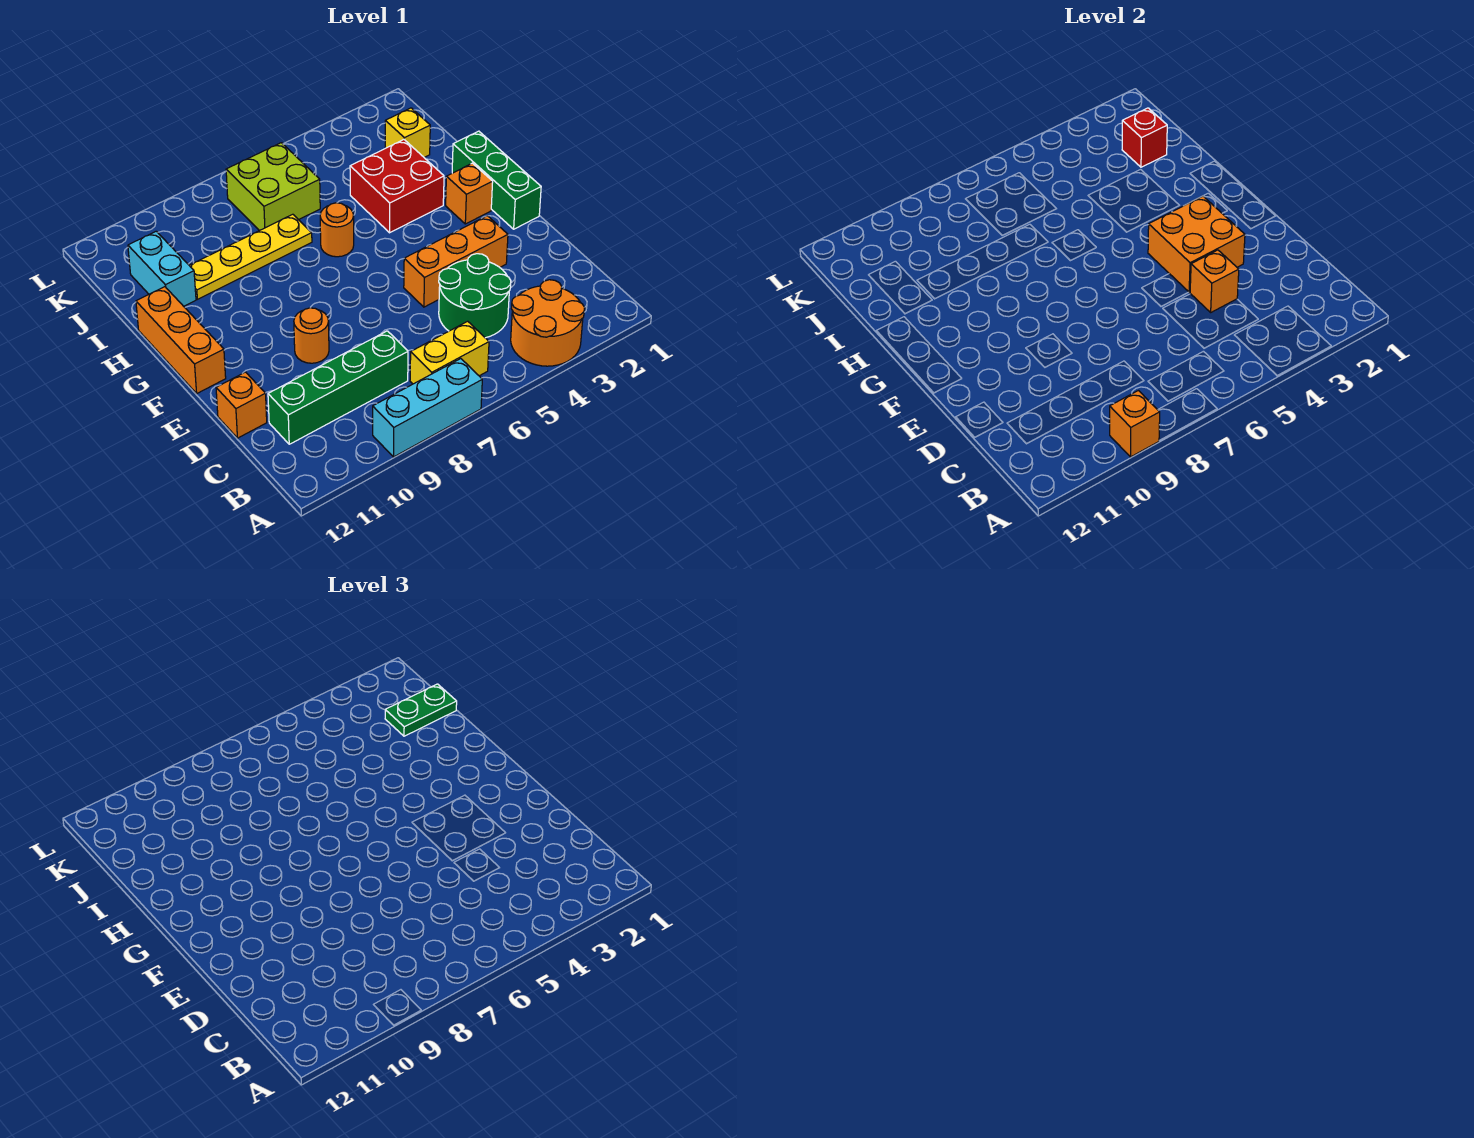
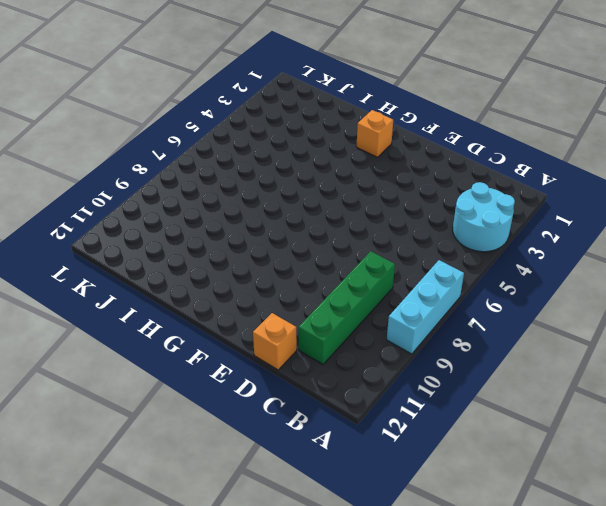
cyan round brick A3:B4 level 1 -> orange round brick A3:B4 level 1
none -> yellow brick B6:B7 level 1
none -> green round brick C4:D5 level 1
none -> orange brick E3:E5 level 1

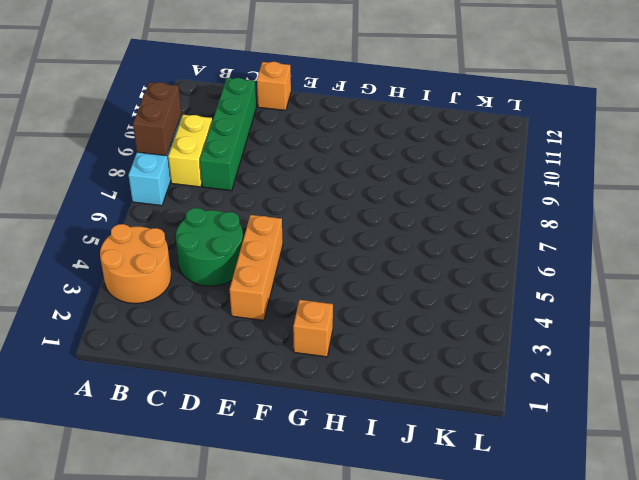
brown brick A8:A9 level 2 -> orange brick A9 level 2
yellow brick B8:B9 level 1 -> yellow brick B6:B7 level 1
none -> orange round brick E9 level 1
none -> green brick F1:H1 level 1
none -> orange brick F12:H12 level 1

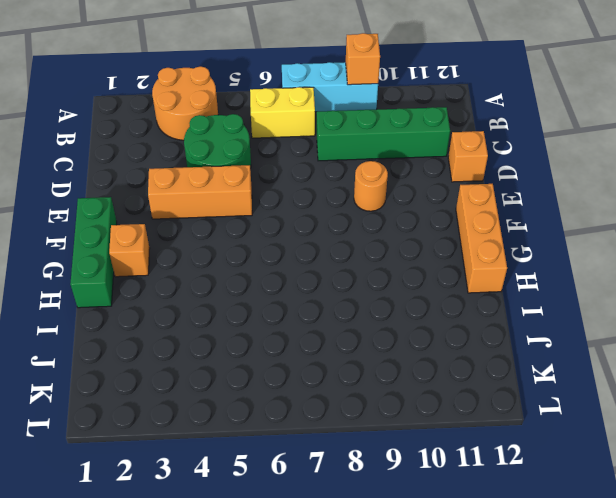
none -> red brick H3:I4 level 1
none -> orange round brick H6 level 1
none -> yellow plate I7:I10 level 1

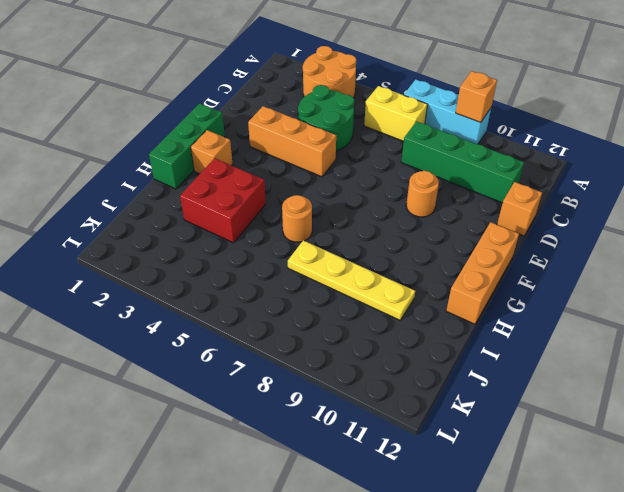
none -> cyan brick I11:J11 level 1
none -> yellow brick J2 level 1
none -> lime brick J6:K7 level 1

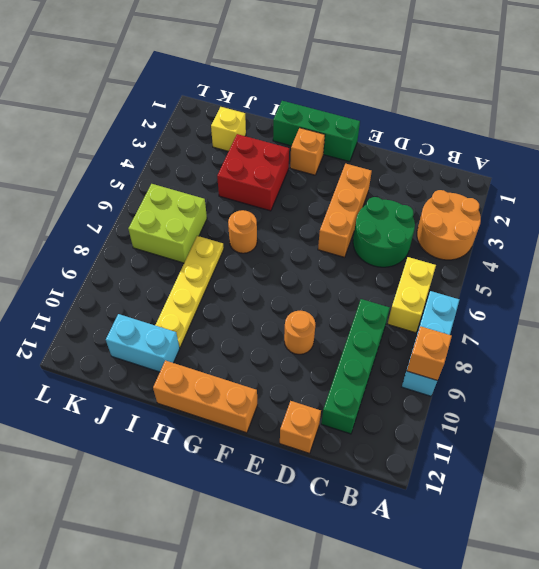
none -> orange brick D4 level 2
none -> orange brick E3:F4 level 2
none -> red brick J2 level 2

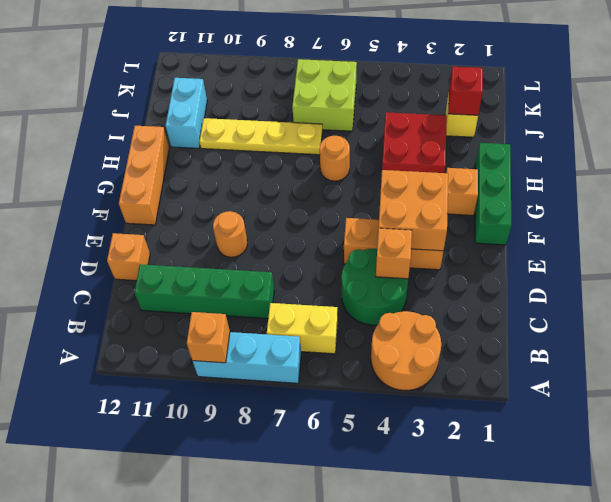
none -> green plate J1:J2 level 3

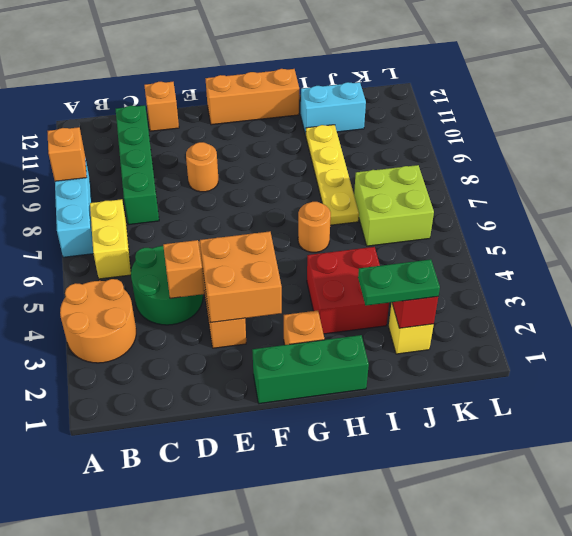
green plate I2:J2 level 3 -> green plate J1:J2 level 3

